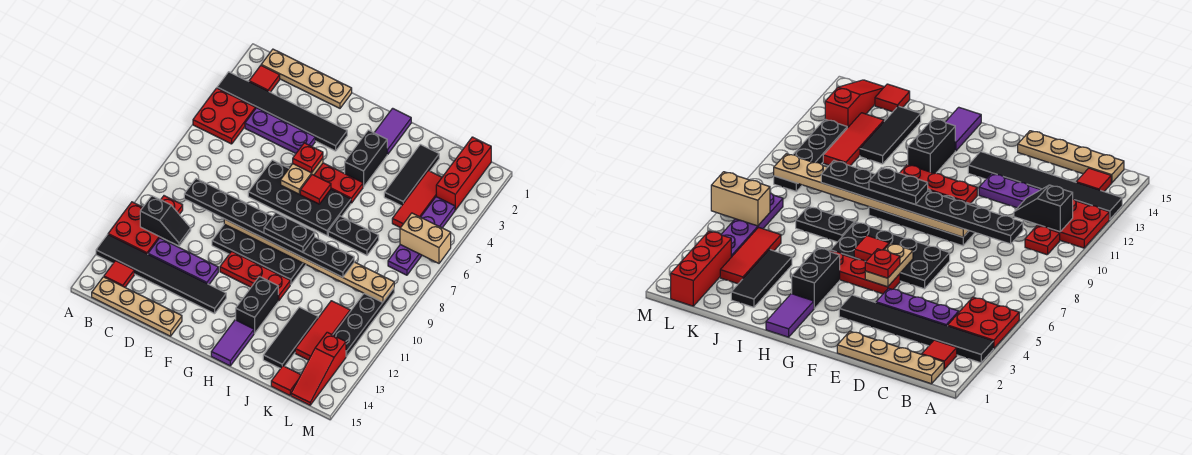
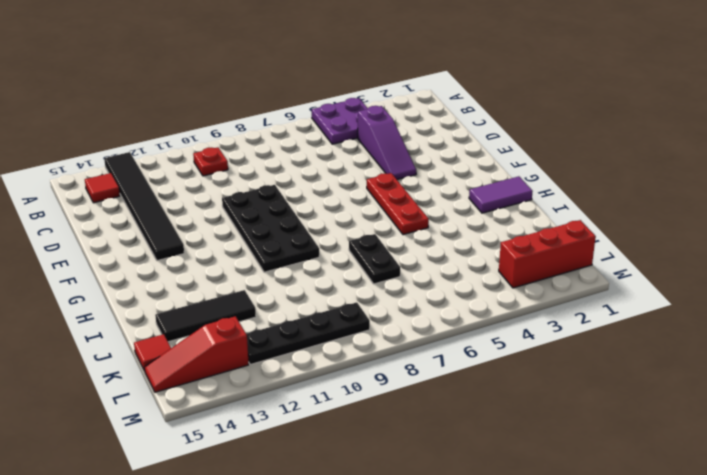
purple plate A4:B5 level 1 -> red plate A4:B5 level 1
purple slope C4:E4 level 1 top C -> purple plate C4:E4 level 1
none -> black tile A3:F3 level 1
none -> red plate A11:B12 level 1
none -> tan plate B1:E1 level 1
none -> red tile B2 level 1

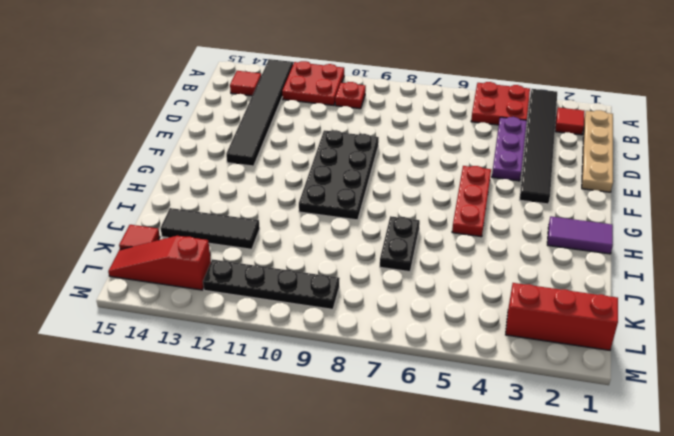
none -> tan plate B15:E15 level 1
none -> purple plate C12:E12 level 1
none -> black plate E6:H7 level 1
none -> red plate F11:H11 level 1

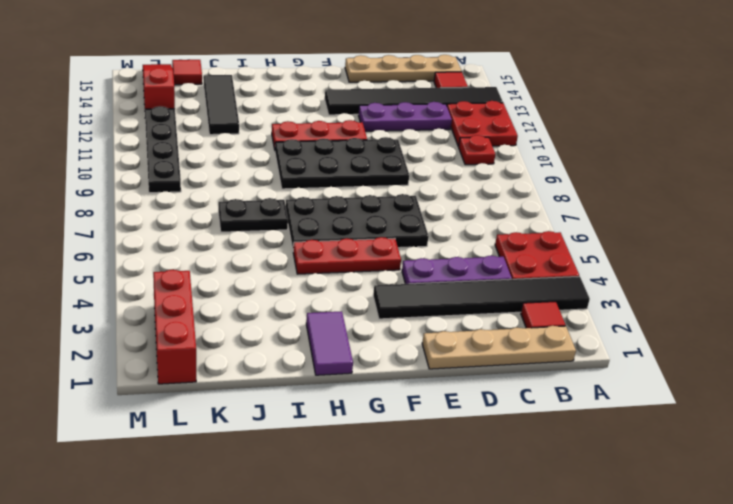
none -> black brick H3:H4 level 1
none -> black brick H12:H13 level 1
none -> purple tile H14:H15 level 1
none -> black tile J2:J4 level 1

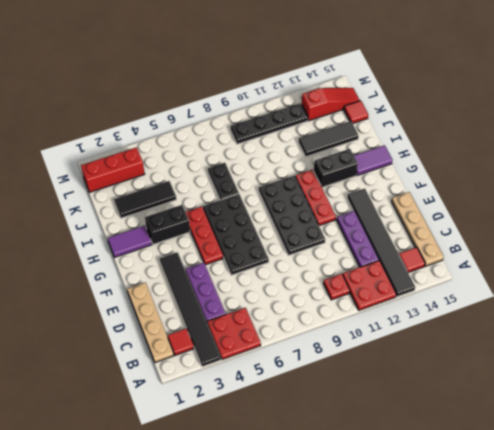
none -> red tile K3:K5 level 1
none -> red tile K11:K13 level 1
none -> purple plate L4:L7 level 1
none -> black slope B11:C11 level 2 top B

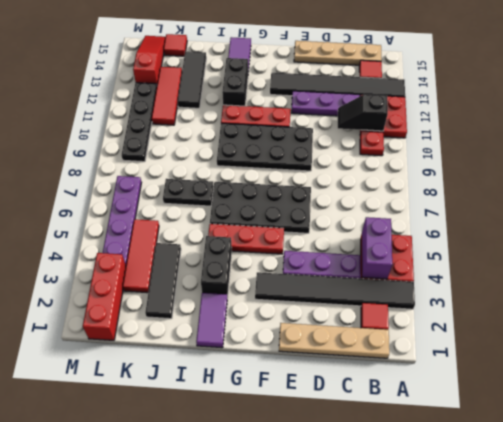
purple brick B4:B5 level 2 -> none
none -> tan plate E9:L9 level 2
none -> tan plate F5:F6 level 2
none -> red tile G6 level 2
none -> tan brick L6:M6 level 2

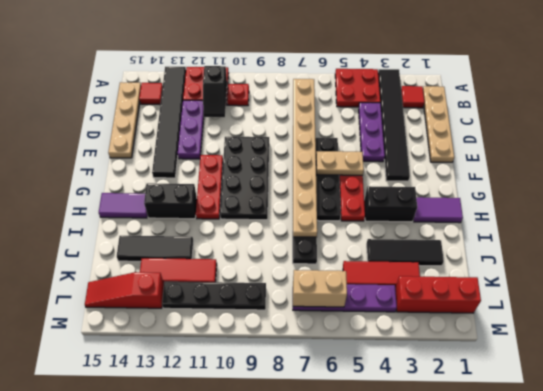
tan plate B7:I7 level 2 -> tan plate E9:L9 level 2
tan brick L6:L7 level 2 -> tan brick L6:M6 level 2
none -> red tile K15 level 1
none -> red tile G6 level 2
none -> black plate C9:J9 level 3
none -> red plate F5 level 3

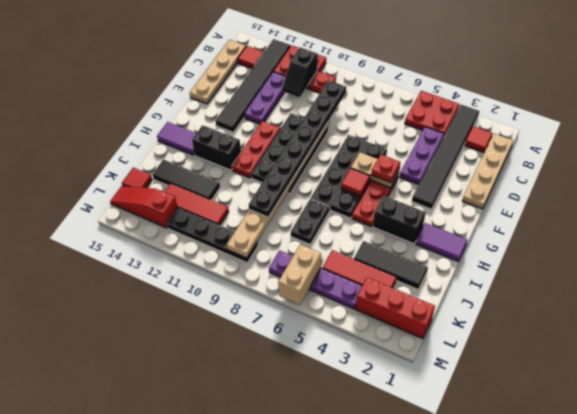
none -> black plate G9:H9 level 4

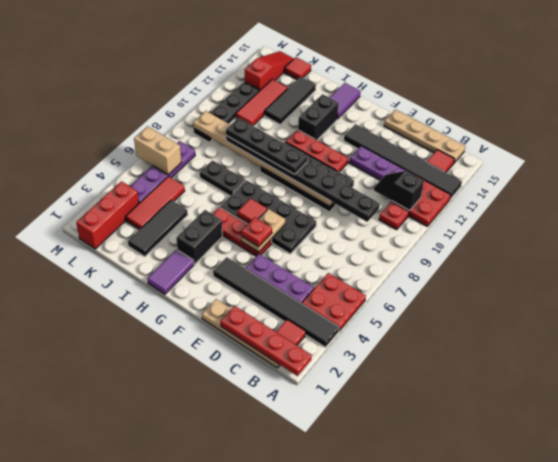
red plate A1:D1 level 2 -> none
black plate G9:J9 level 4 -> black plate G9:H9 level 4

